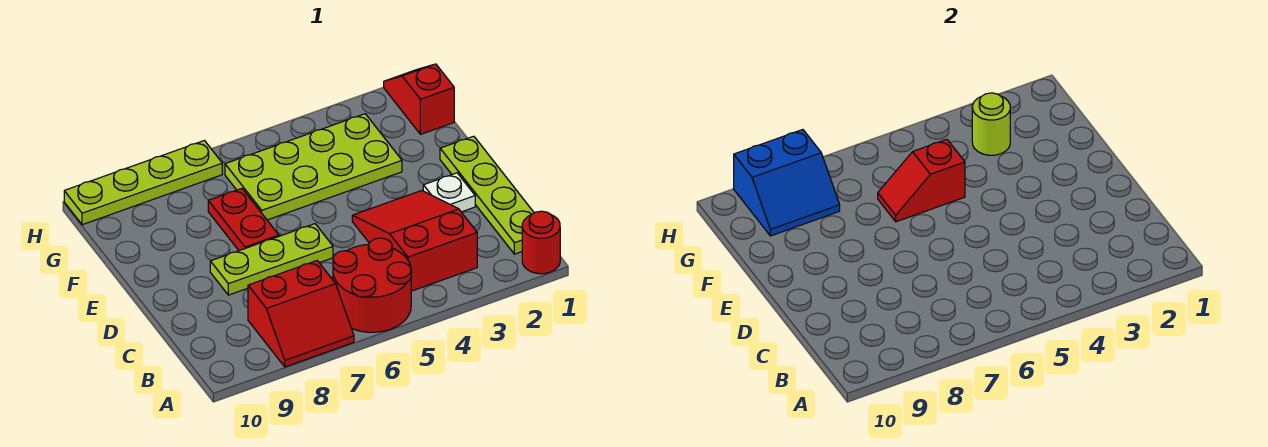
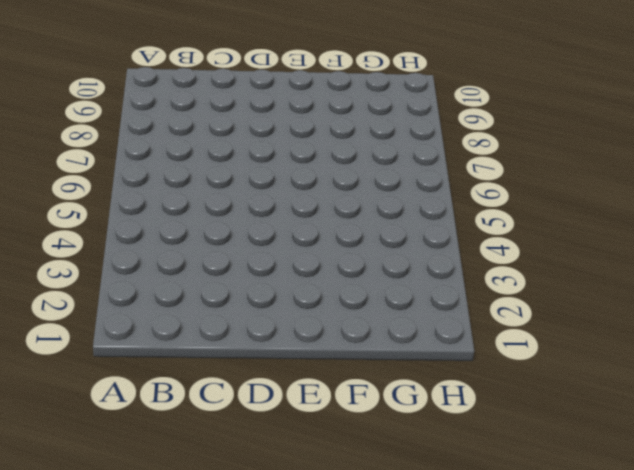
none -> red round brick A1 level 1
none -> red round brick A5:B6 level 1
none -> red slope A7:B8 level 1 top B

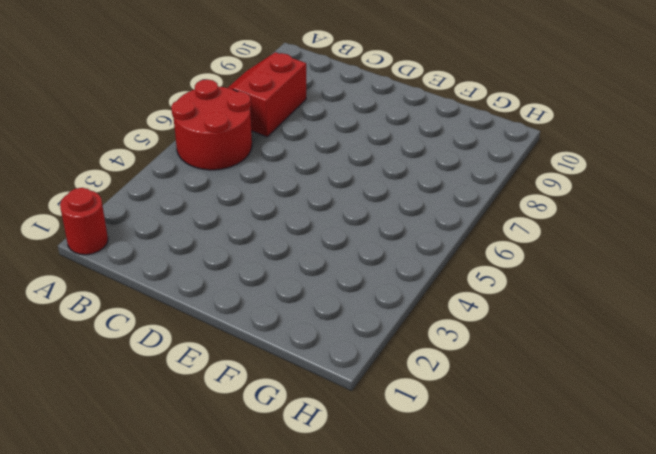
none -> lime plate B1:E1 level 1
none -> red slope B3:D4 level 1 top B
none -> white plate D2 level 1

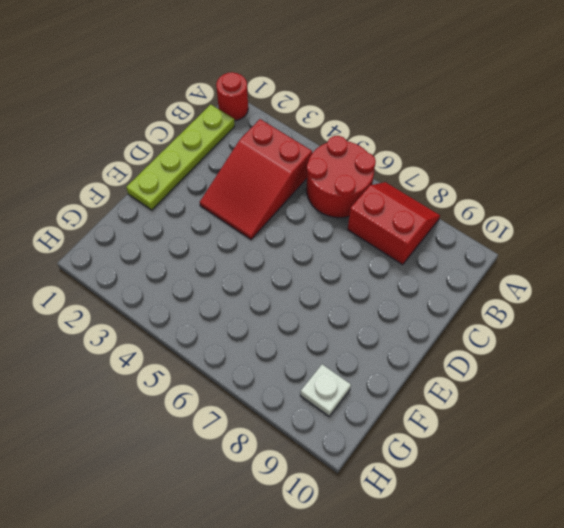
white plate G9 level 1 -> white plate D2 level 1
none -> lime plate D6:D8 level 1
none -> red plate E7:F7 level 1
none -> lime plate F3:G6 level 1

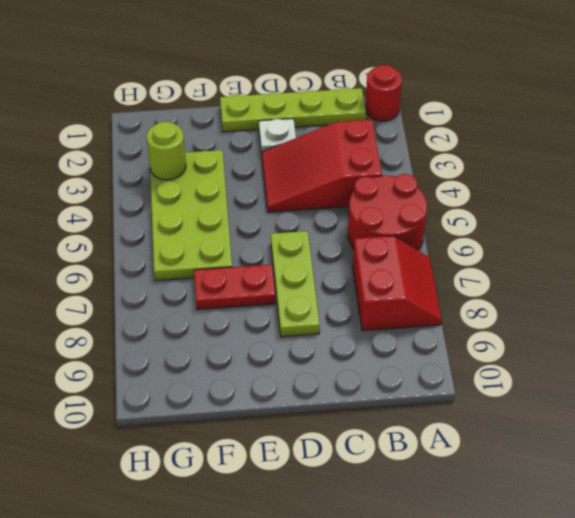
none -> red slope G1:H1 level 1 top G
none -> lime plate H7:H10 level 1
none -> red slope F5:F6 level 2 top 5

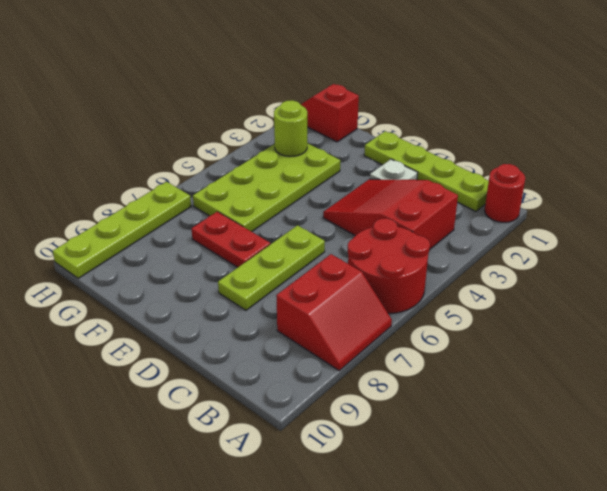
none -> red slope F5:F6 level 2 top 5
none -> blue slope G8:H9 level 2 top H

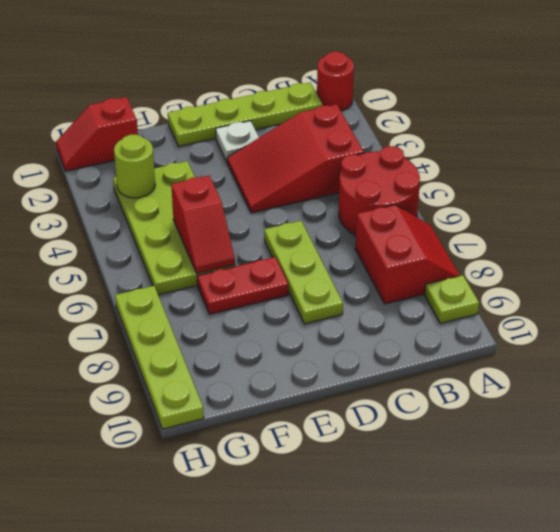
lime plate A9 level 1 -> none
none -> blue slope G8:H9 level 2 top H

